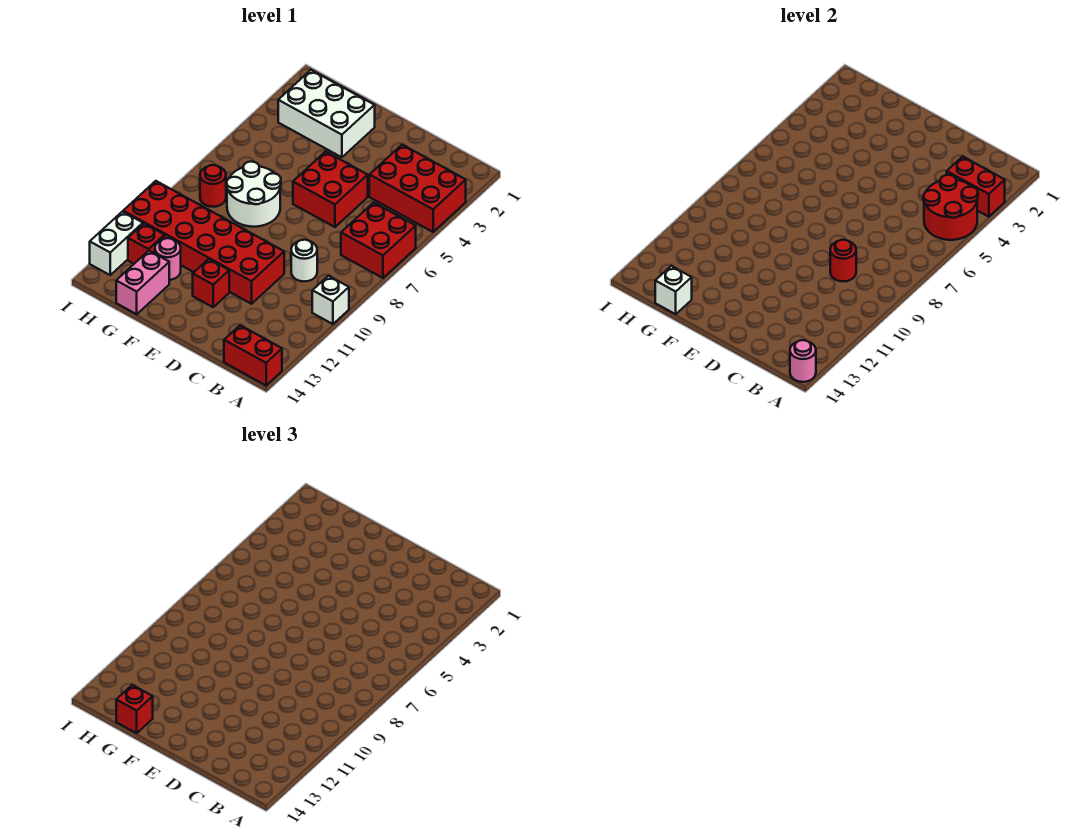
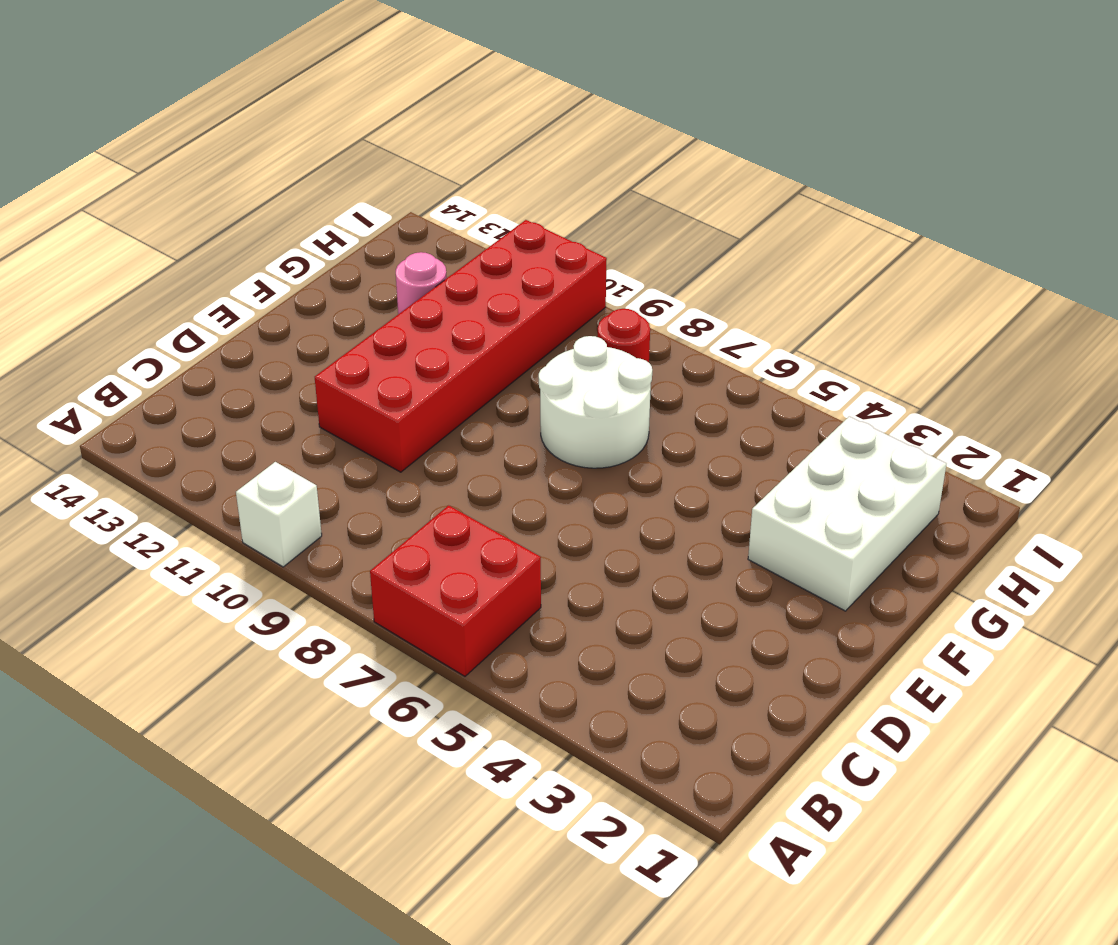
none -> red brick A3:C4 level 1
none -> red brick A14:B14 level 1
none -> white round brick C9 level 1

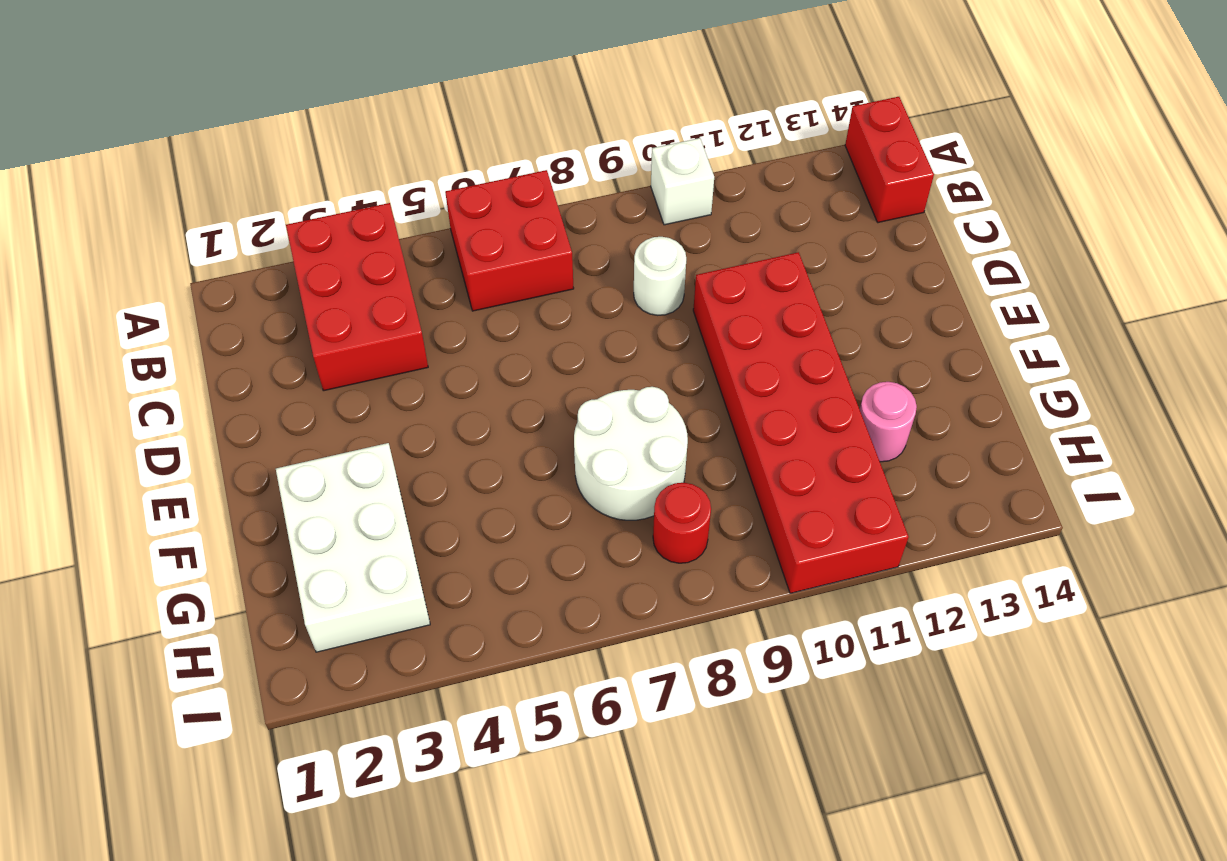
none -> red brick D5:E6 level 1
none -> red brick E12 level 1
none -> pink brick G13:G14 level 1

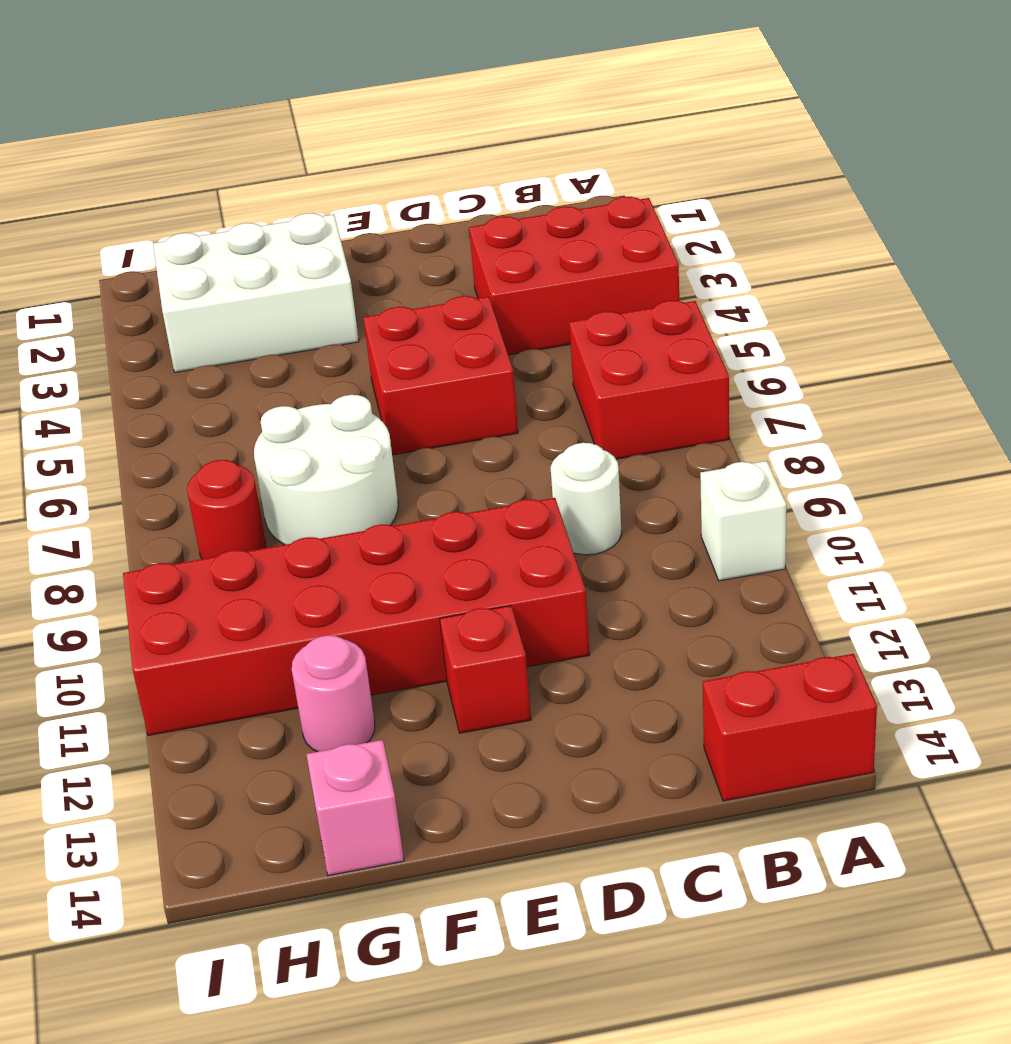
pink brick G14 level 1 -> pink brick G13:G14 level 1
none -> red brick H12 level 1
none -> white brick I12:I13 level 1
none -> red brick A3:B3 level 2

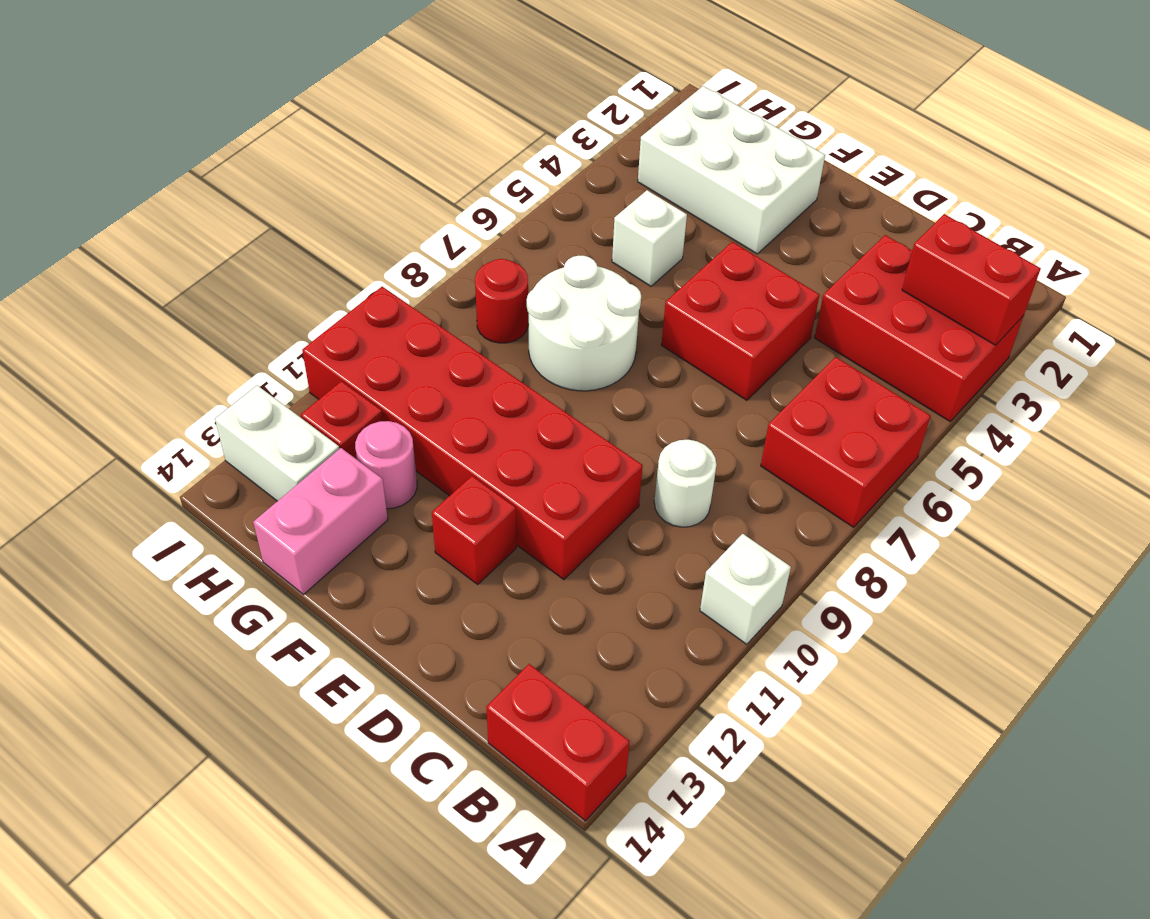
white brick G5 level 1 -> white brick G14 level 2
white brick H13:I13 level 1 -> white brick I12:I13 level 1
none -> red round brick A4:B5 level 2
none -> pink round brick A14 level 2
none -> red round brick C9 level 2

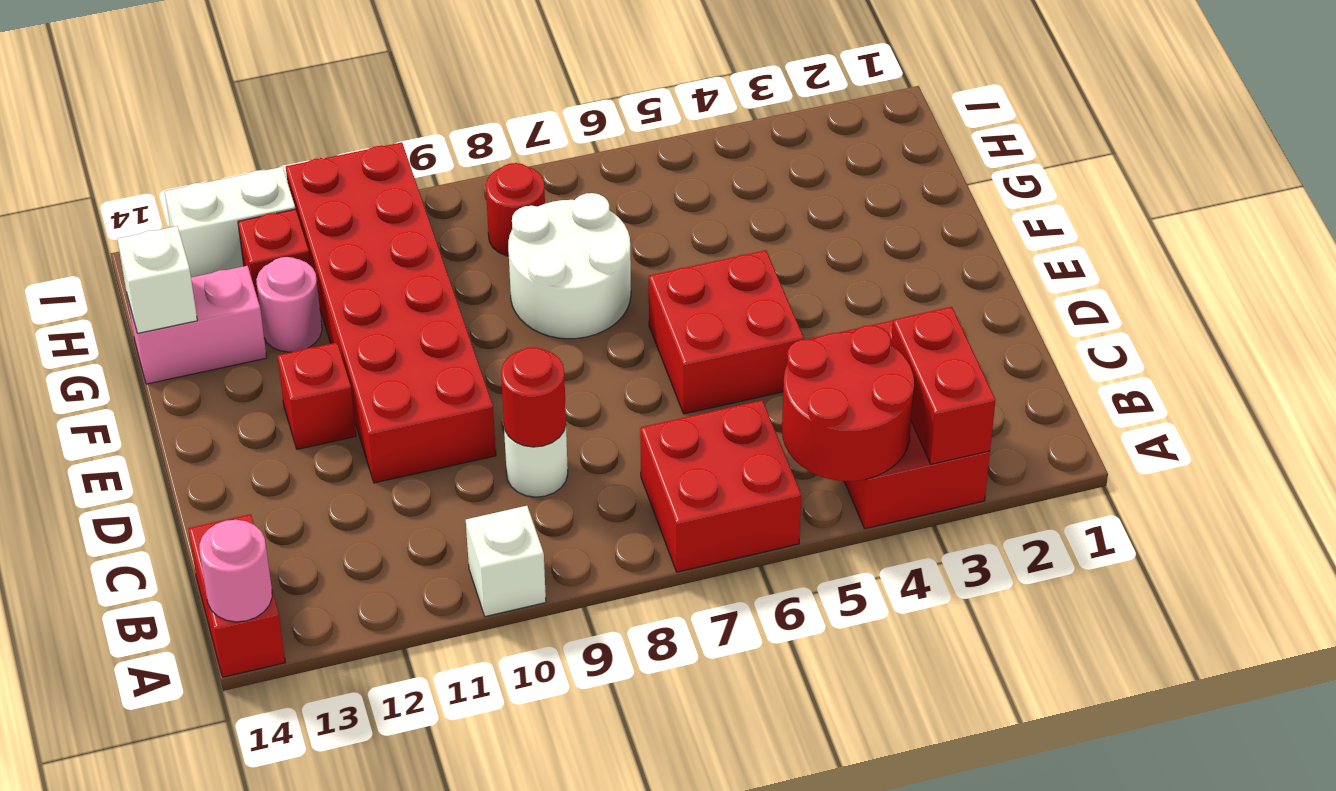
none -> white brick F2:H3 level 1
none -> red brick G14 level 3

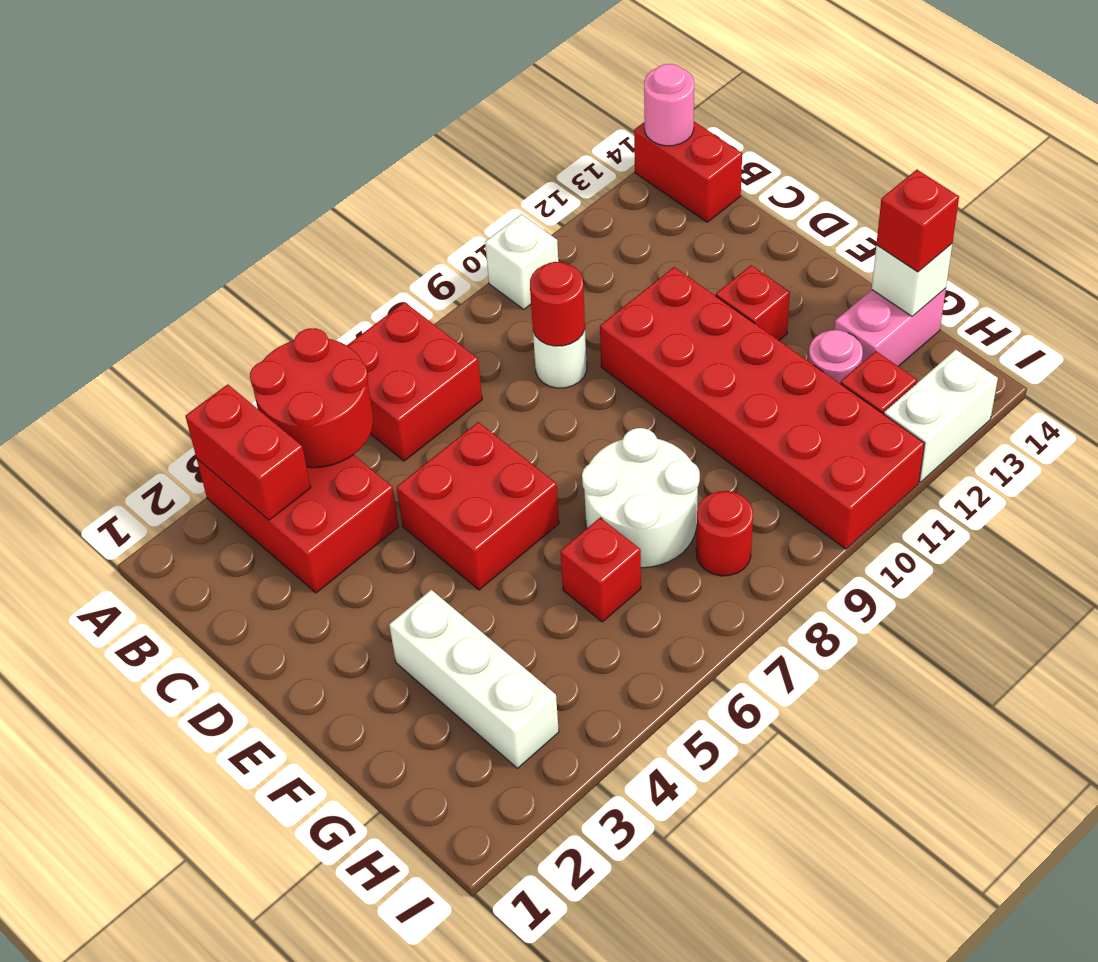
white brick F3:H3 level 1 -> white brick F2:H3 level 1
red brick G6 level 1 -> none

